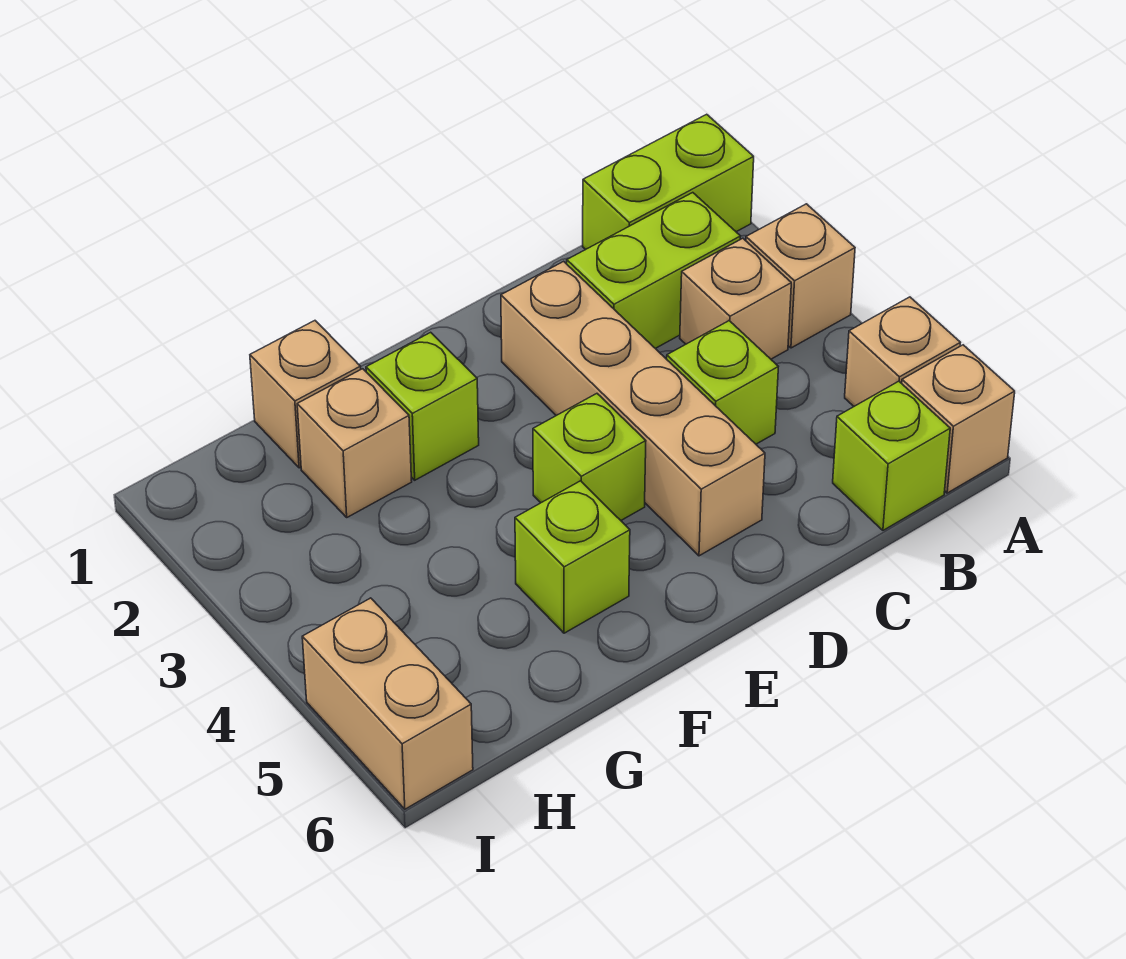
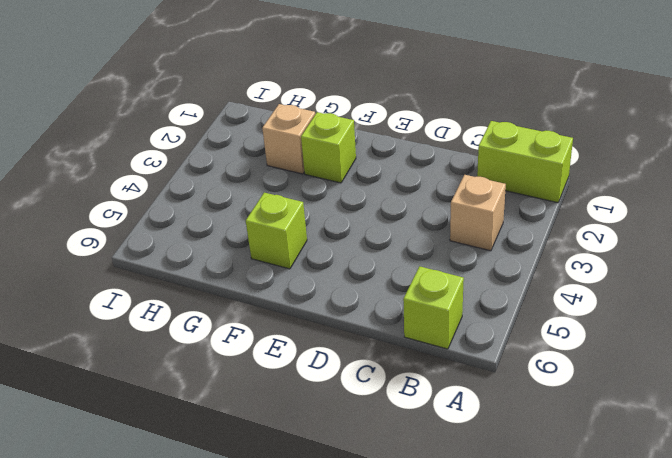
none -> tan brick A3 level 1
none -> tan brick A5 level 1
none -> tan brick A6 level 1

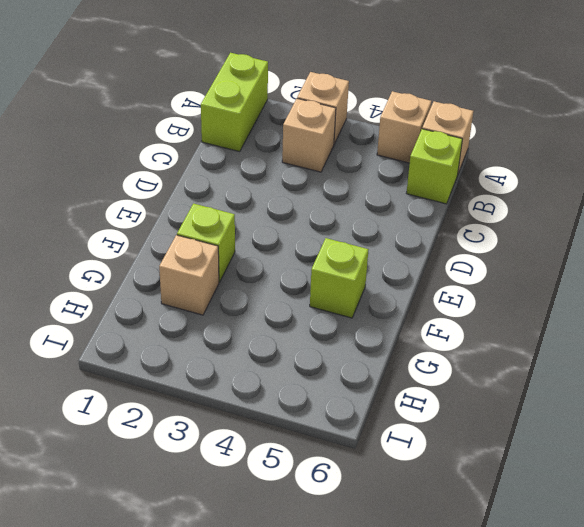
none -> lime brick B2:C2 level 1
none -> lime brick C4 level 1
none -> tan brick D2:D5 level 1

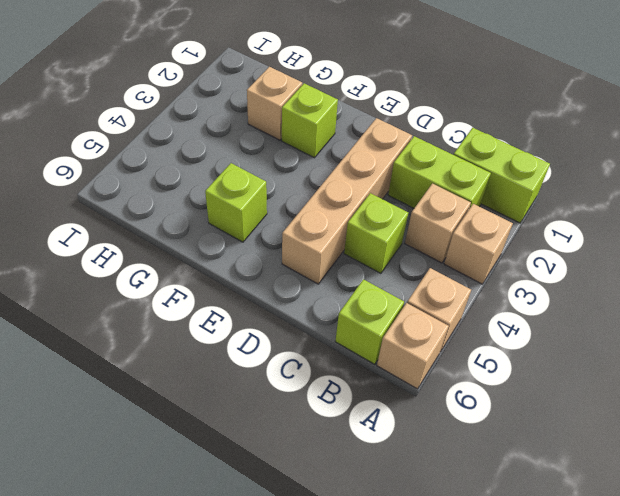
none -> lime brick E4 level 1
none -> tan brick G1 level 1
none -> tan brick I5:I6 level 1

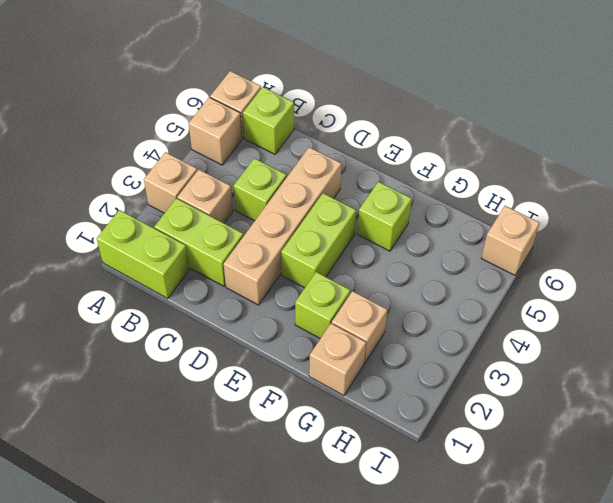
lime brick E3:E4 level 1 -> lime brick E4 level 1
tan brick I6 level 1 -> tan brick I5:I6 level 1

